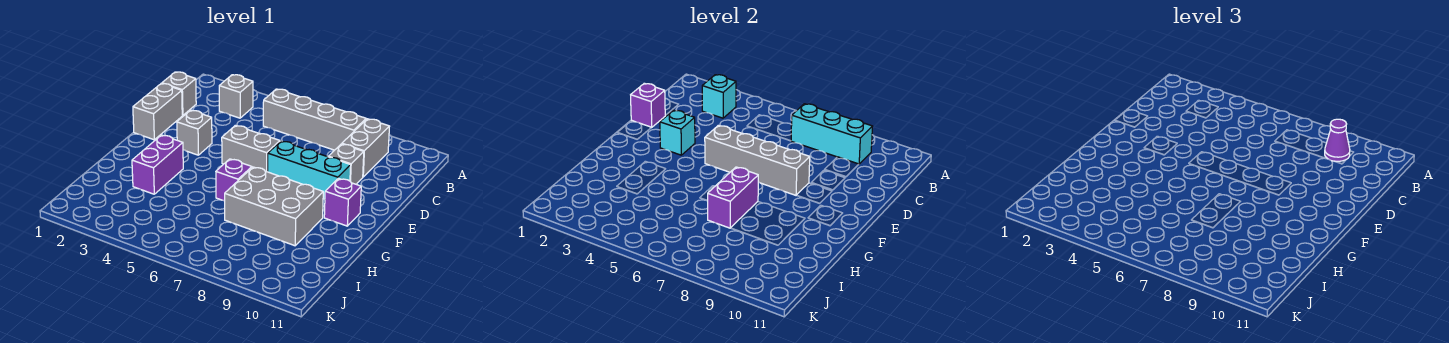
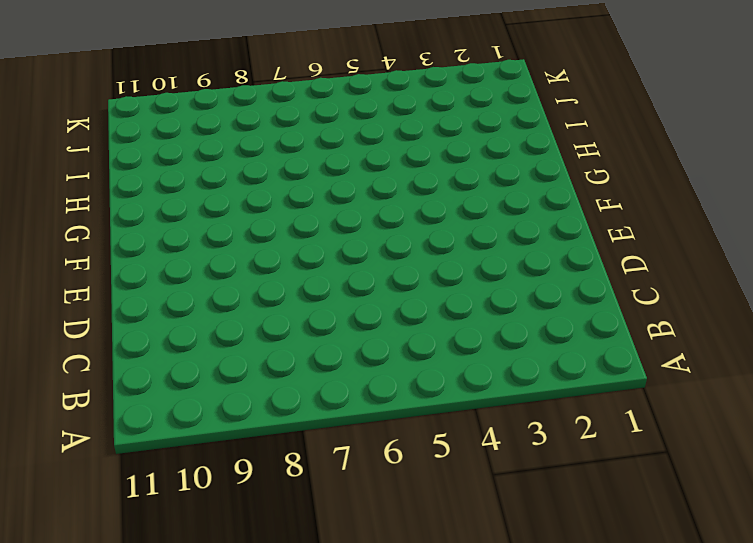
none -> grey brick B3 level 1
none -> grey brick B5:B8 level 1
none -> grey brick B9:C9 level 1

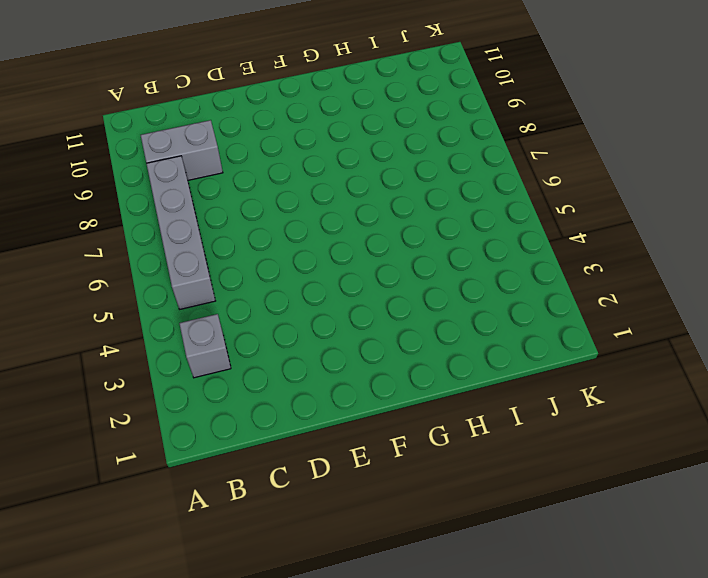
none -> grey brick C1 level 1
none -> grey brick D1:E1 level 1
none -> grey brick D9 level 1

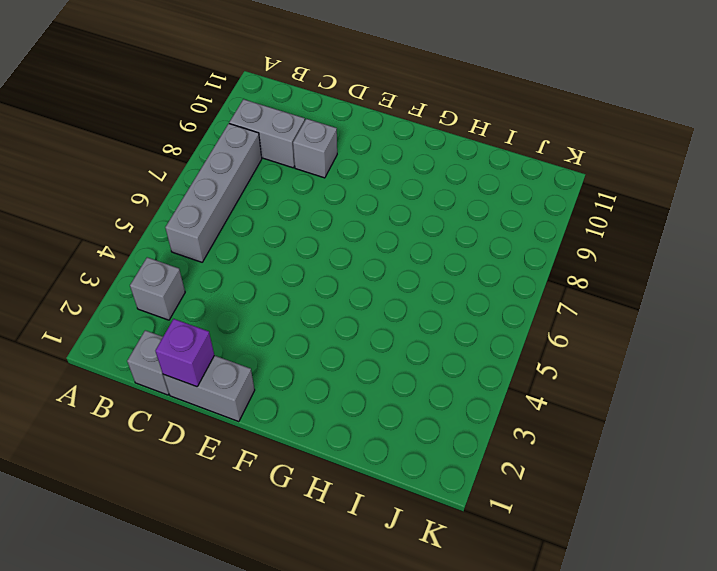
none -> grey brick E3 level 1
none -> grey brick E5:E6 level 1
none -> cyan brick E7:E9 level 1

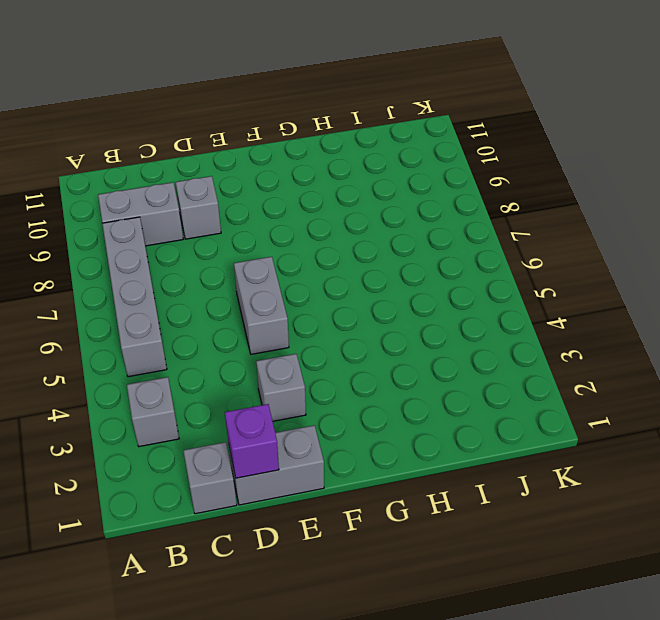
none -> cyan brick E7:E9 level 1
none -> purple brick F10 level 1
none -> purple brick G3:H3 level 1

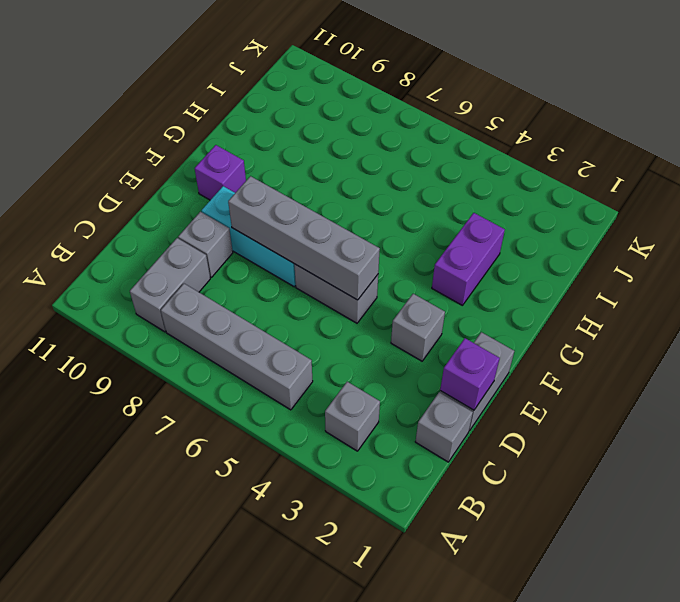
none -> purple brick G6 level 1
none -> grey brick G7:H9 level 1
none -> cyan brick B3 level 2

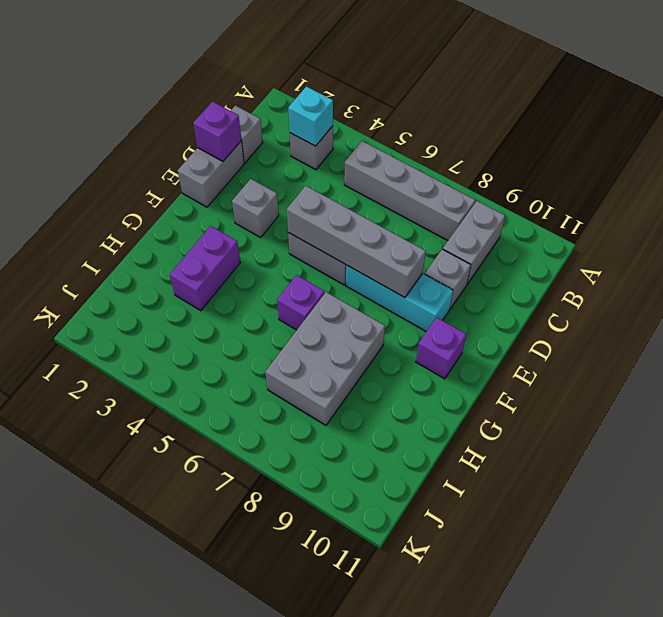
grey brick G7:I8 level 1 -> grey brick G7:H9 level 1
none -> cyan brick B7:B9 level 2
none -> cyan brick E3 level 2
none -> purple brick G7:H7 level 2

